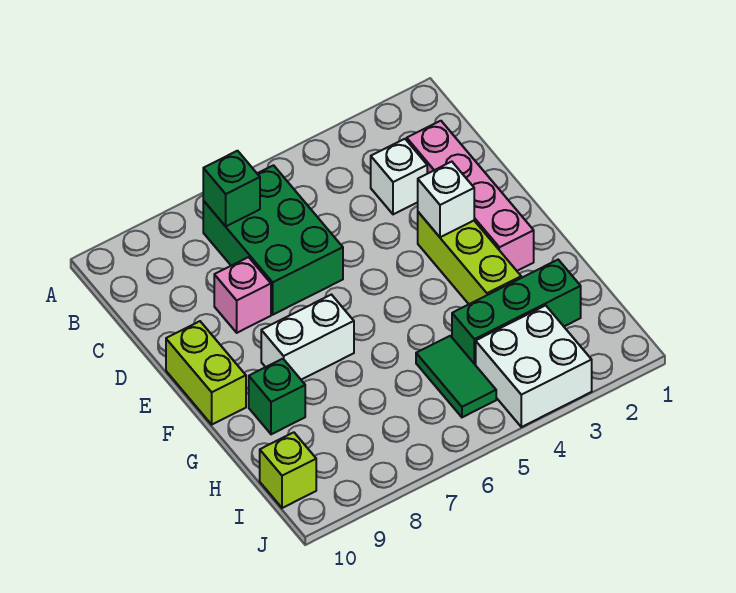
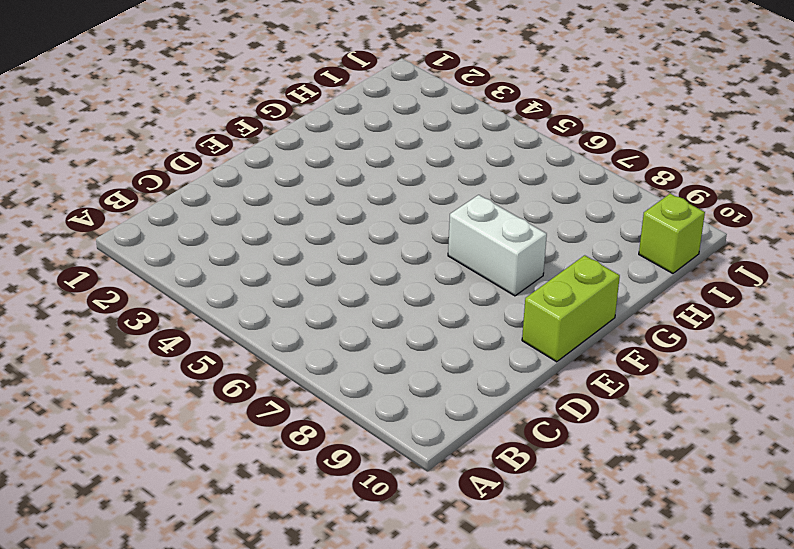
none -> green brick B6:D7 level 1
none -> pink brick C2:F2 level 1
none -> white brick C3 level 1

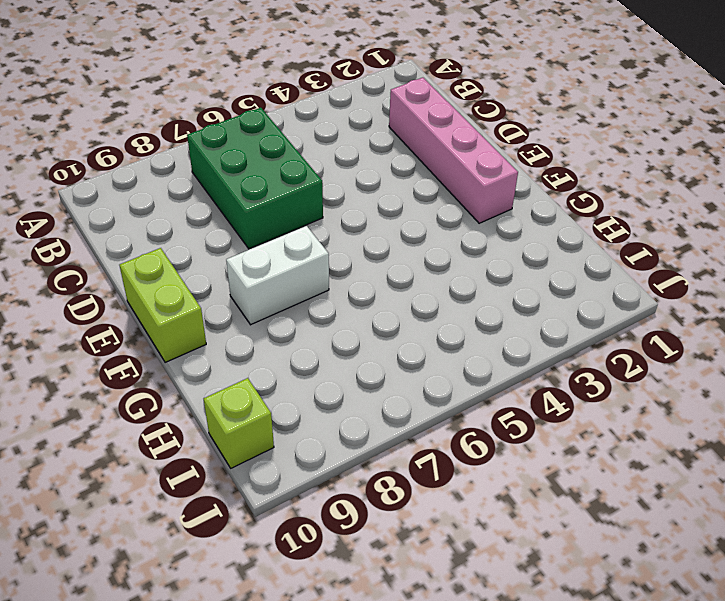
none -> white brick C3 level 1
none -> pink brick D8 level 1
none -> lime brick E3:G3 level 1

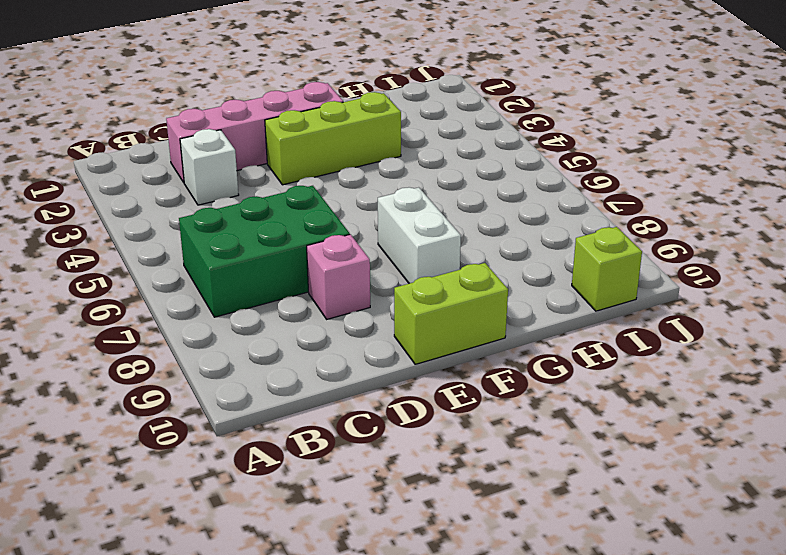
none -> green brick G9 level 1
none -> green brick H2:H4 level 1
none -> green tile H5:I5 level 1

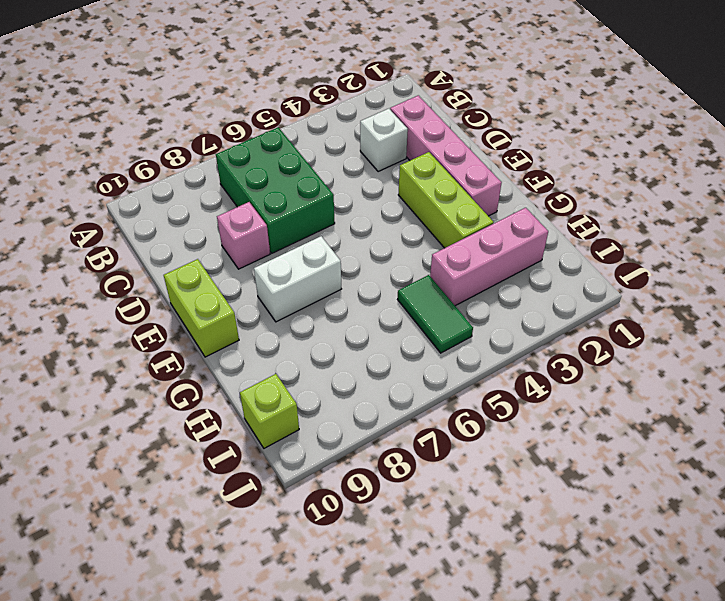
pink brick H2:H4 level 1 -> green brick H2:H4 level 1
none -> green brick G9 level 1
none -> white brick I3:J4 level 1
none -> green brick B7 level 2

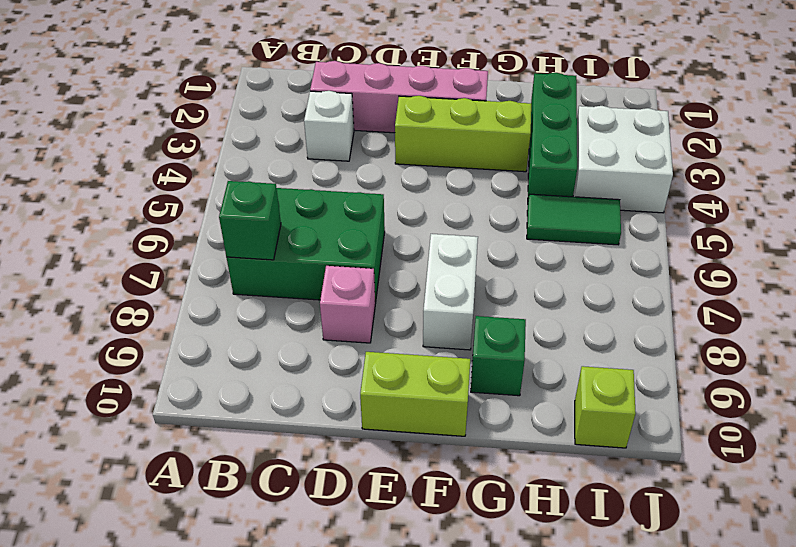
none -> white brick E3 level 2

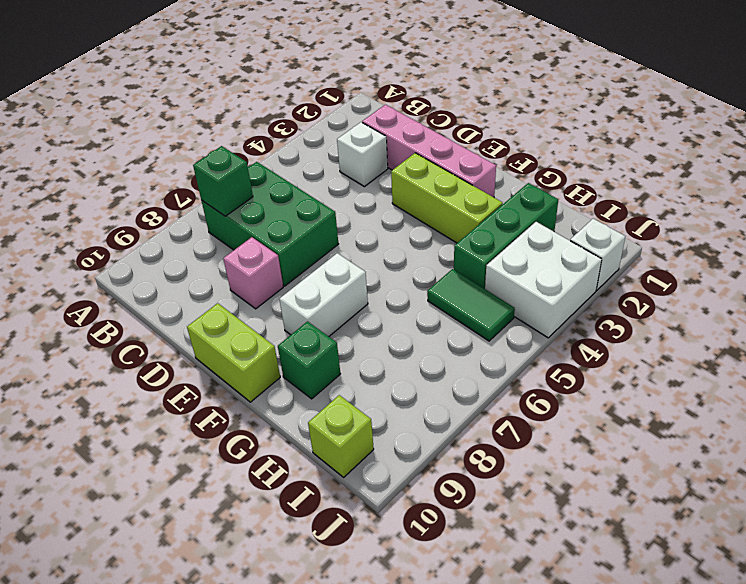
white brick J2 level 1 -> white brick E3 level 2

